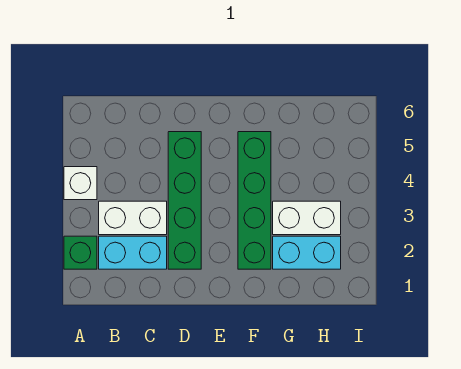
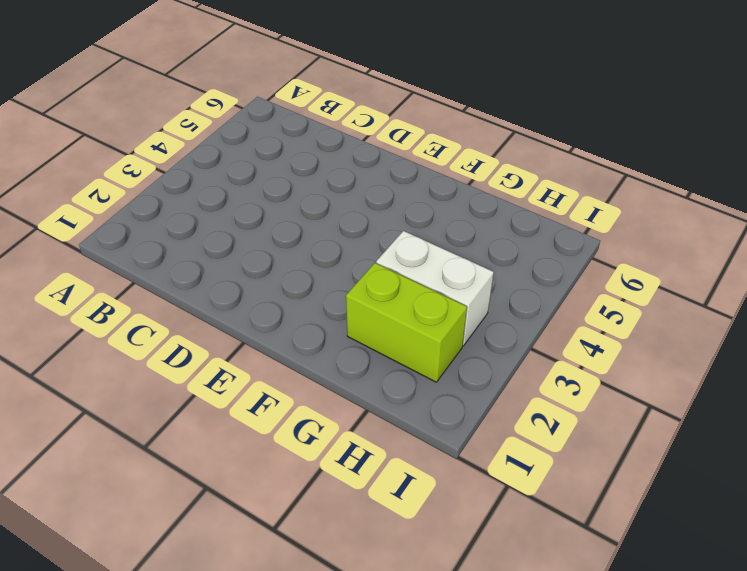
lime brick G2:H2 level 1 -> cyan brick G2:H2 level 1
none -> green brick A2 level 1
none -> white brick A4 level 1

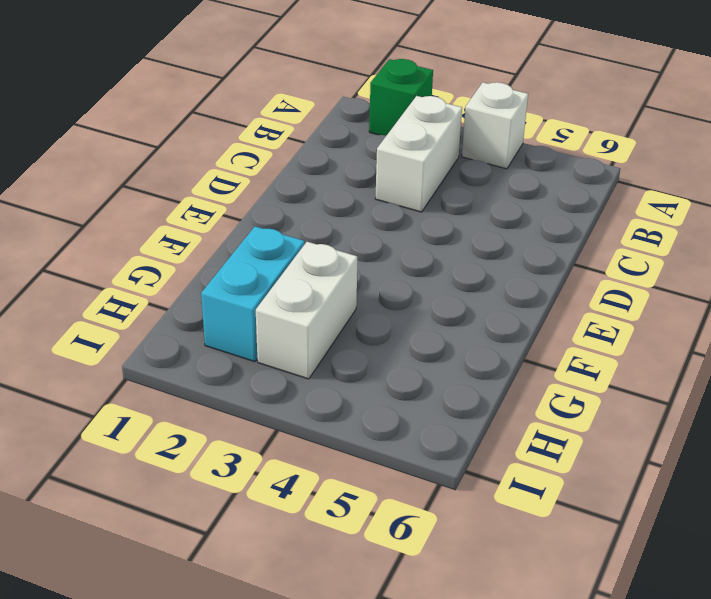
none -> cyan brick B2:C2 level 1
none -> green brick D2:D5 level 1

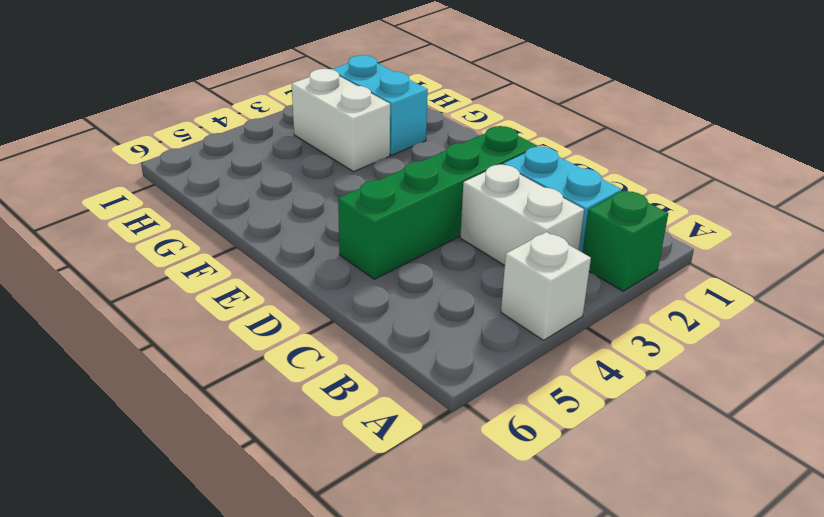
none -> green brick F2:F5 level 1

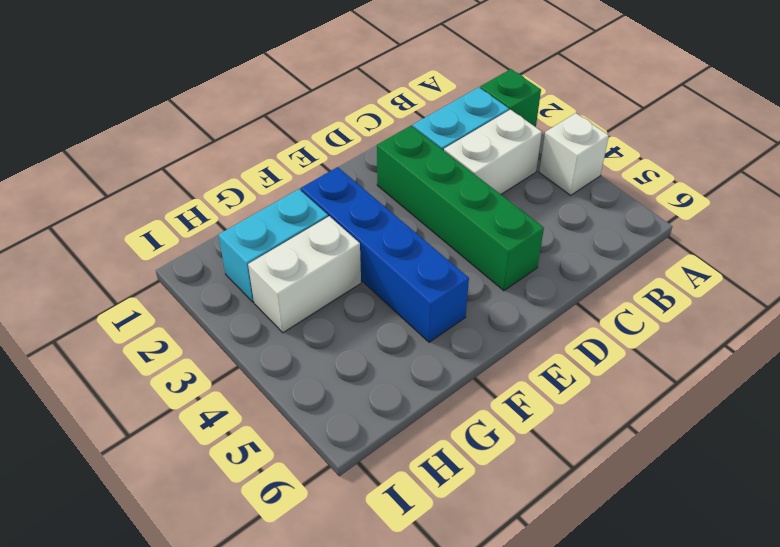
blue brick F2:F5 level 1 -> green brick F2:F5 level 1

